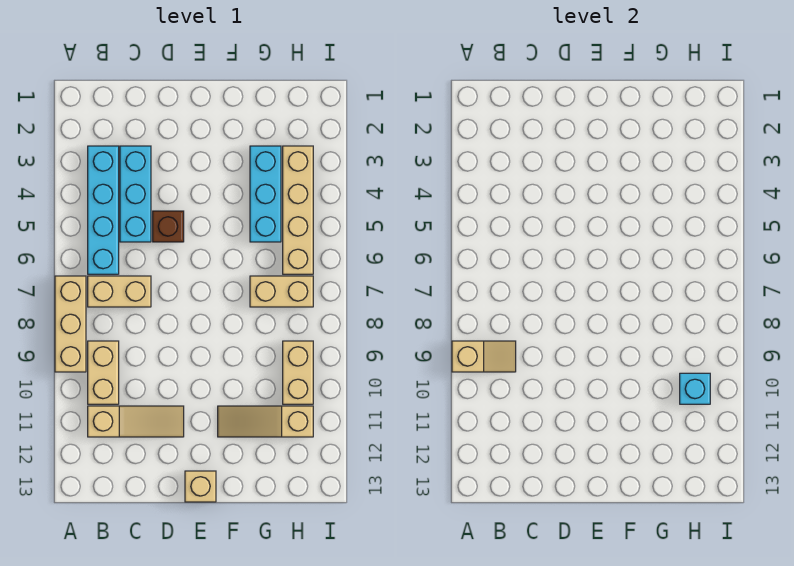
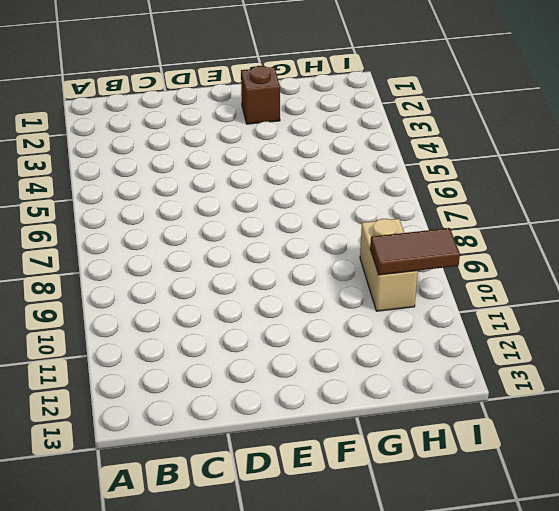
brown brick F2 level 1 -> brown brick D5 level 1
brown tile H10:I10 level 2 -> cyan brick H10 level 2
none -> tan brick A7:A9 level 1
none -> cyan brick B3:B6 level 1
none -> tan brick B7:C7 level 1

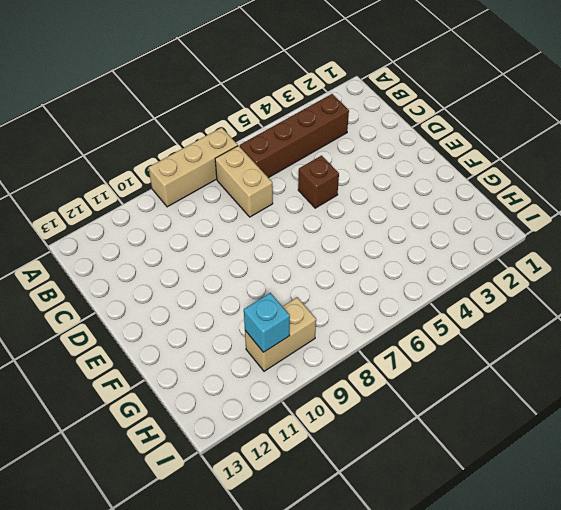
brown brick B3:B6 level 1 -> cyan brick B3:B6 level 1
none -> tan brick B9:B10 level 1
none -> tan slope B11:D11 level 1 top B
none -> cyan brick C3:C5 level 1

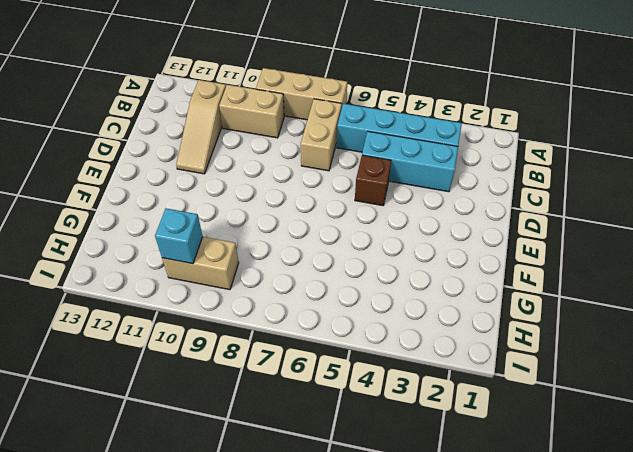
none -> tan brick E13 level 1
none -> tan slope F11:H11 level 1 top H
none -> cyan brick G3:G5 level 1

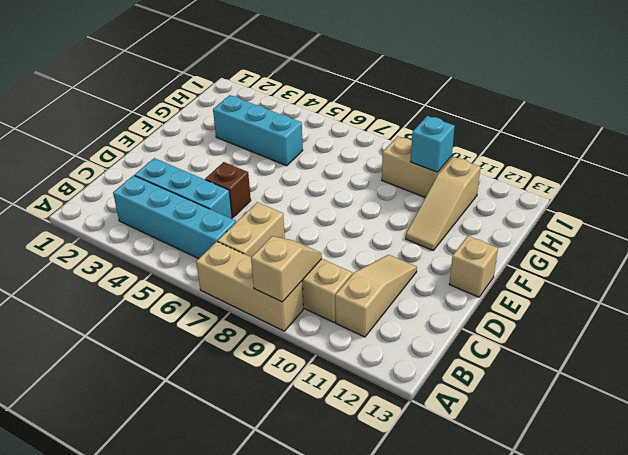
none -> tan brick G7:H7 level 1
none -> tan brick H3:H6 level 1

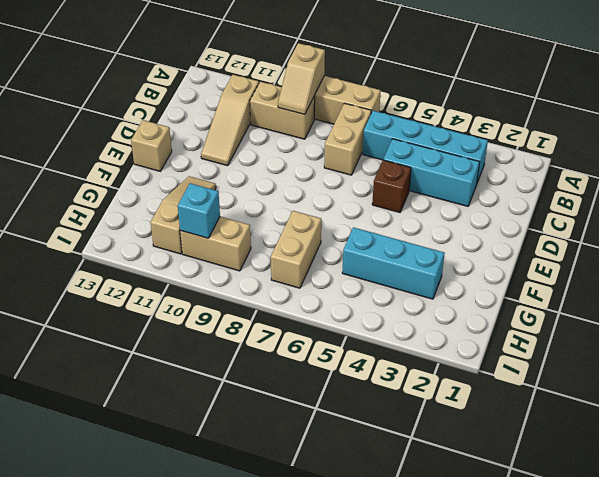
none -> tan brick H3:H6 level 1

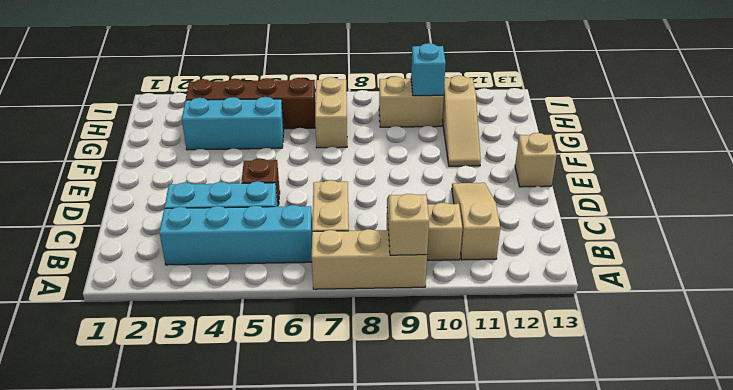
brown brick H3:H6 level 1 -> tan brick H3:H6 level 1

